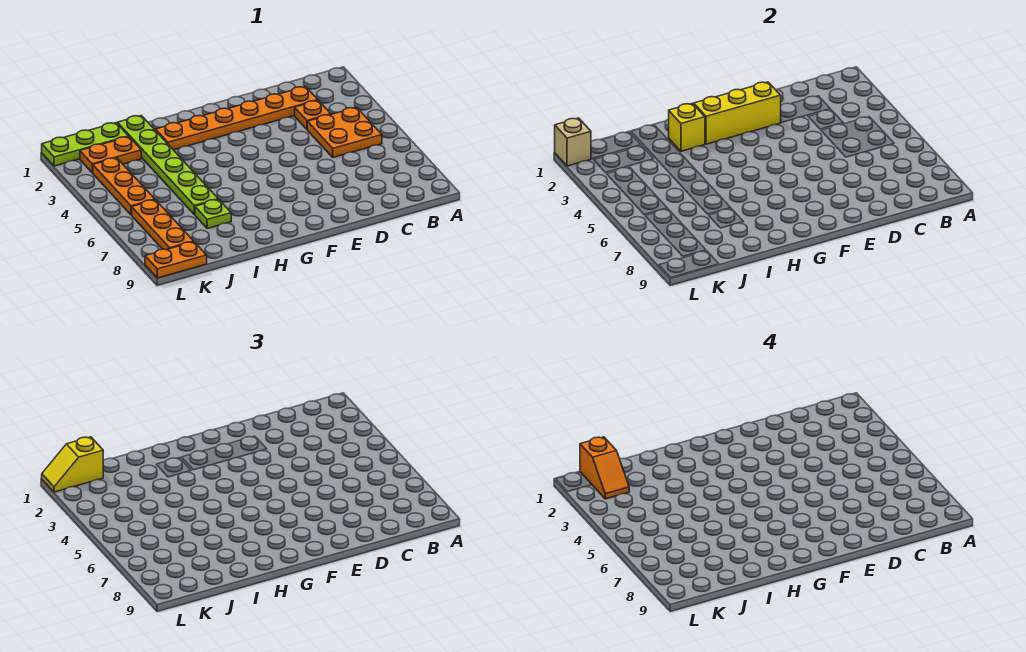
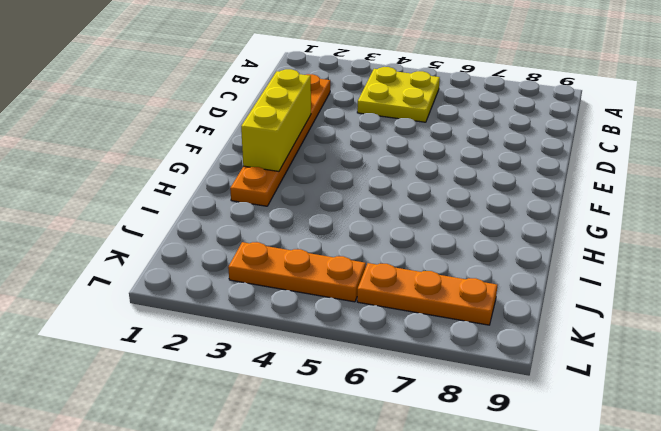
yellow plate B4:C5 level 1 -> orange plate B4:C5 level 1
none -> orange plate C3 level 1
none -> lime plate I1:I6 level 1
none -> lime plate I7 level 1

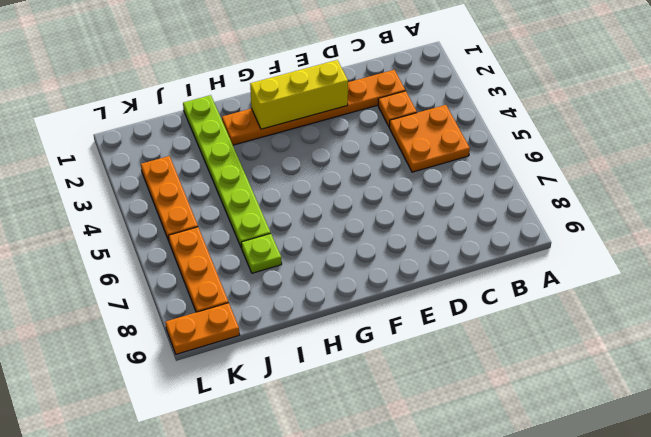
none -> lime plate J1:L1 level 1
none -> orange plate J2:K2 level 1
none -> yellow brick H2 level 2

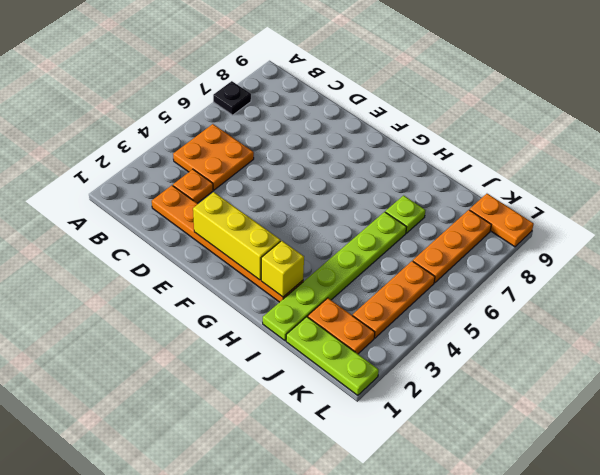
black plate A7 level 1 -> none
none -> tan brick L1 level 2
none -> yellow slope K1:L1 level 3 top K
none -> orange slope K1:K2 level 4 top 1

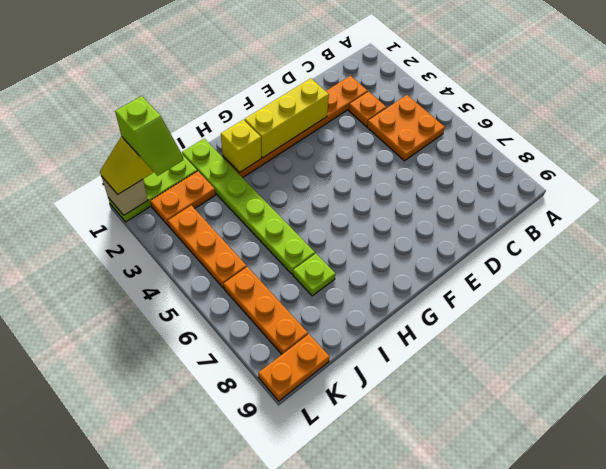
lime slope K1:K2 level 4 top 1 -> orange slope K1:K2 level 4 top 1

